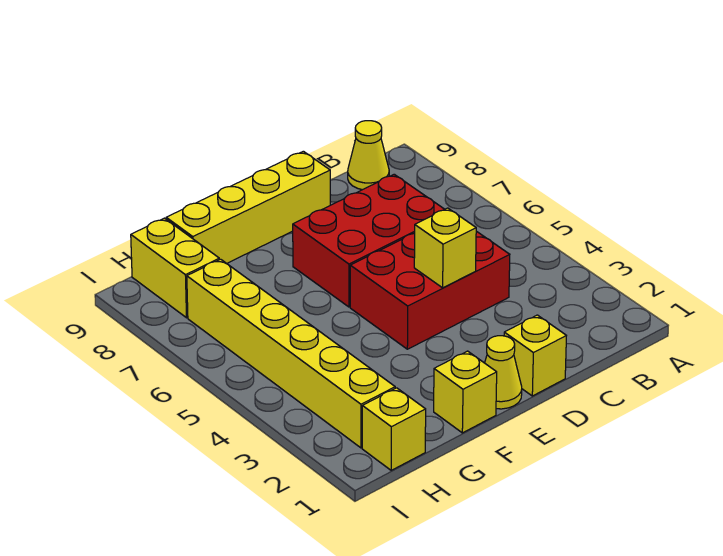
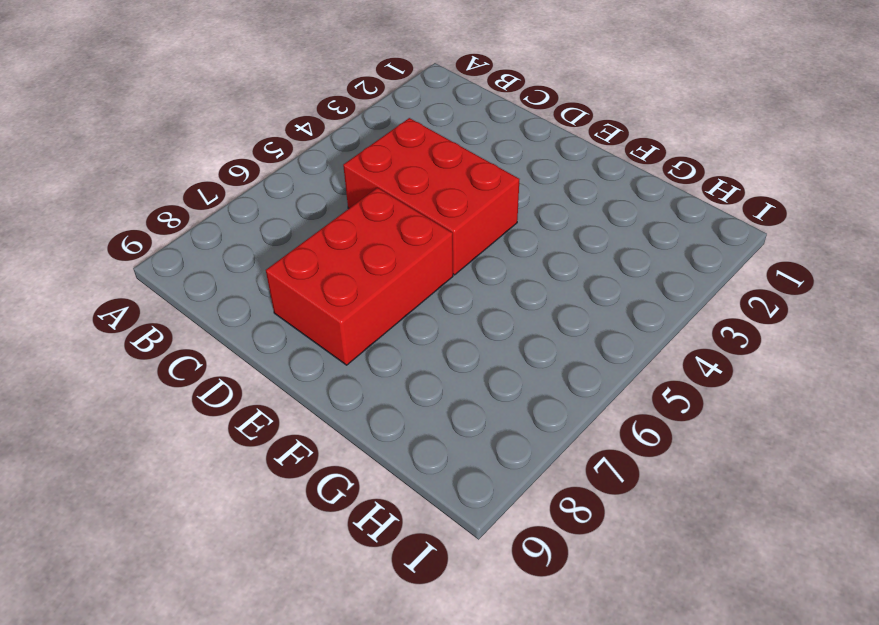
red brick D6:E8 level 1 -> red brick C6:E7 level 1
none -> yellow cone B9 level 1
none -> yellow brick D1 level 1

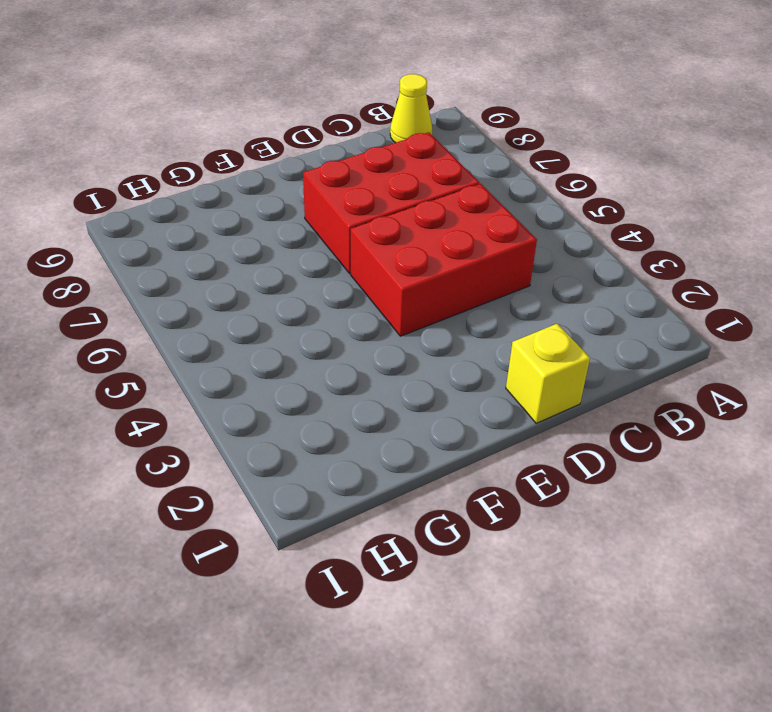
none -> yellow brick D9:G9 level 1
none -> yellow cone E1 level 1

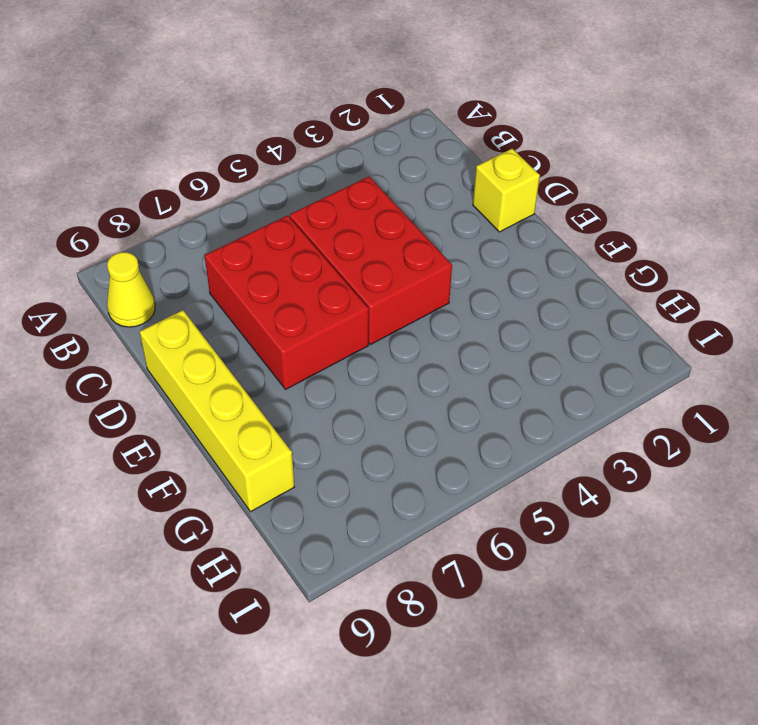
none -> yellow cone E1 level 1
none -> yellow brick F1 level 1

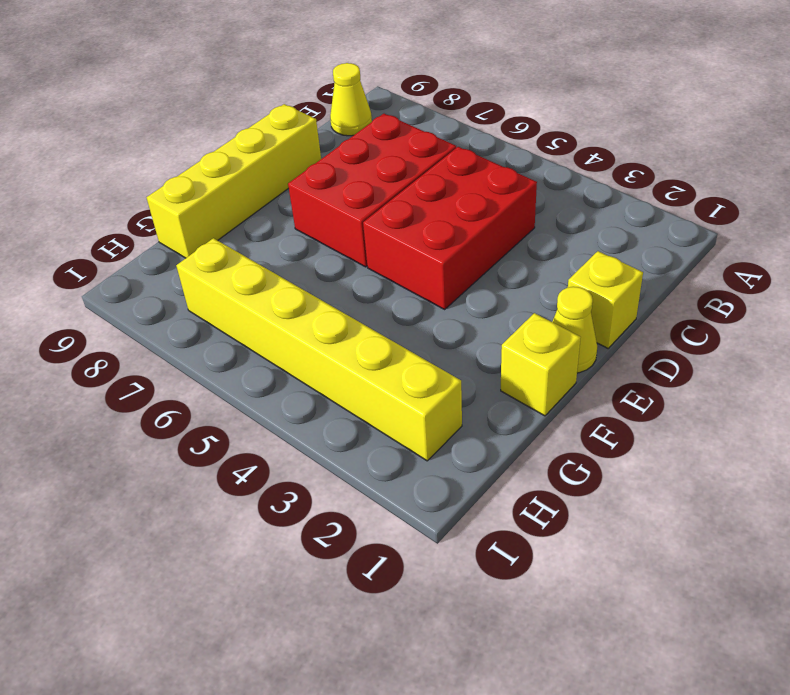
none -> yellow brick H1 level 1
none -> yellow brick H8:H9 level 1

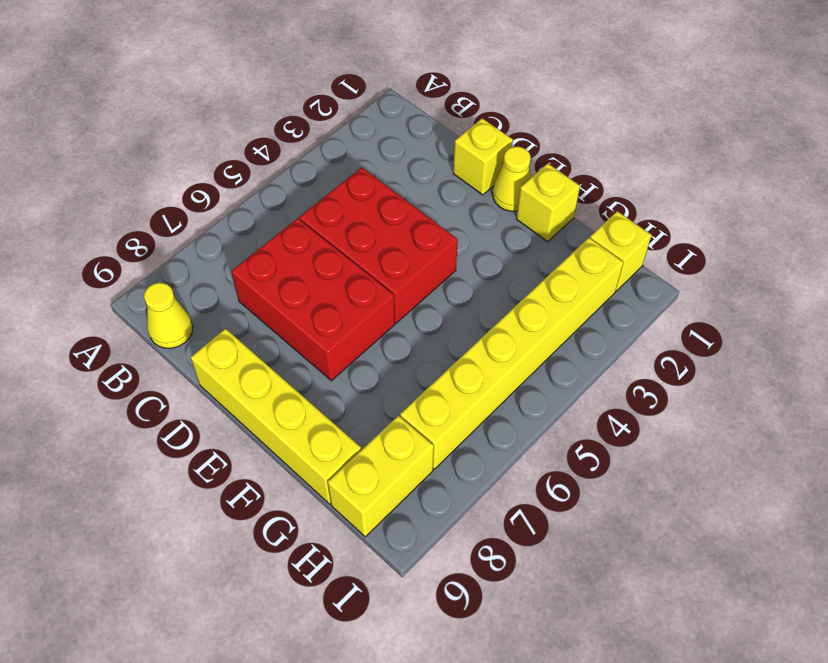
none -> yellow brick D4 level 2

